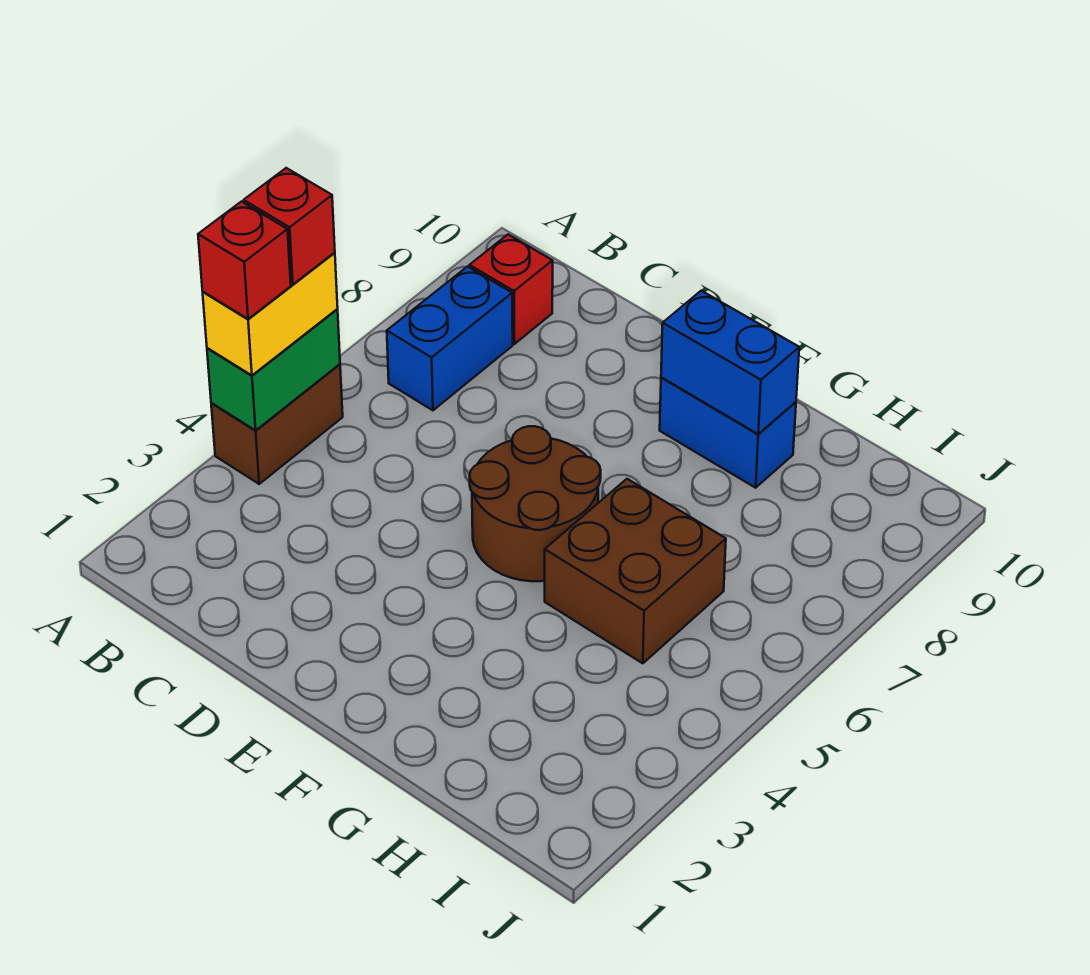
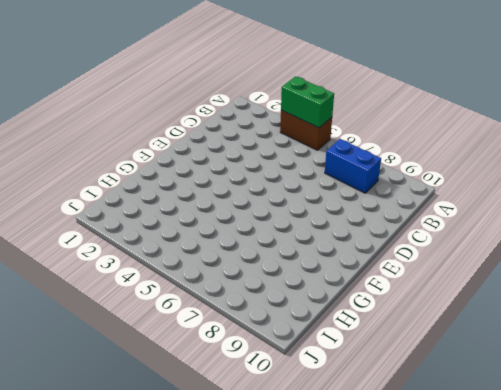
none -> red brick B9 level 1
none -> brown round brick E5:F6 level 1

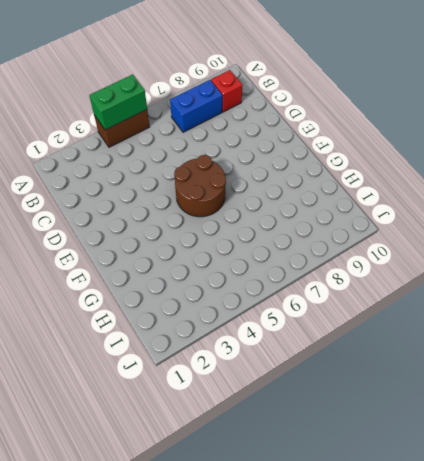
none -> blue brick F9:G9 level 1
none -> brown brick G5:H6 level 1

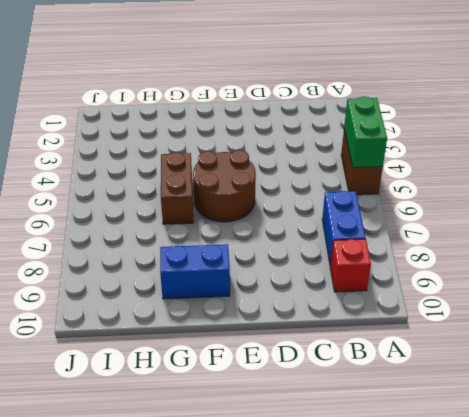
brown brick G5:G6 level 1 -> brown brick G5:H6 level 1
none -> blue brick F9:G9 level 2
none -> yellow brick A4:A5 level 3

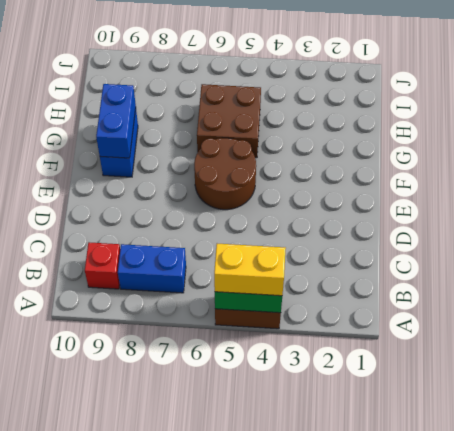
none -> red brick A4 level 4
none -> red brick A5 level 4

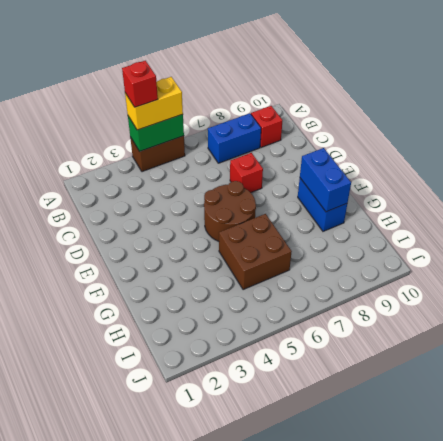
red brick D7 level 1 -> red brick A5 level 4

